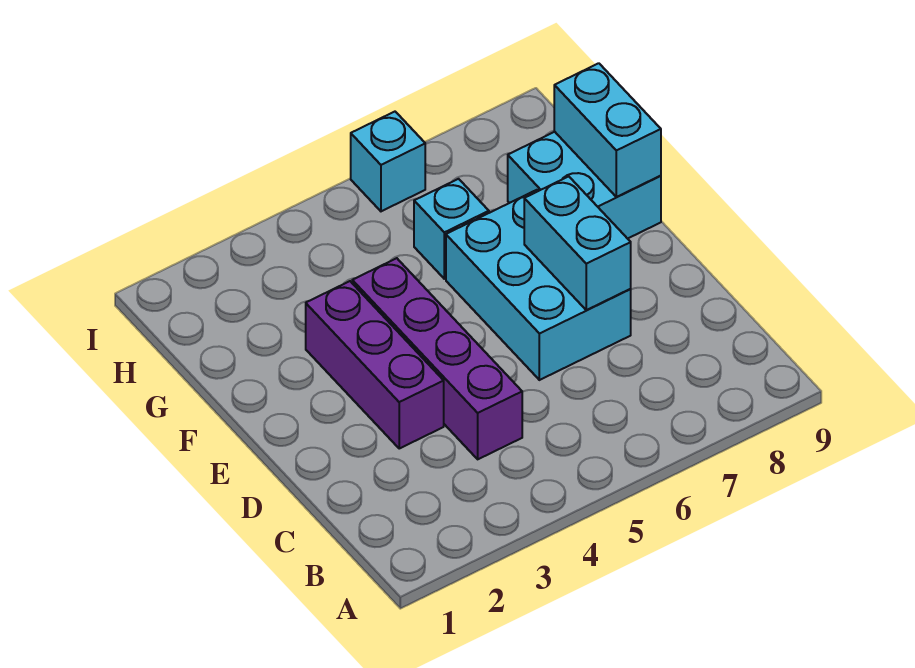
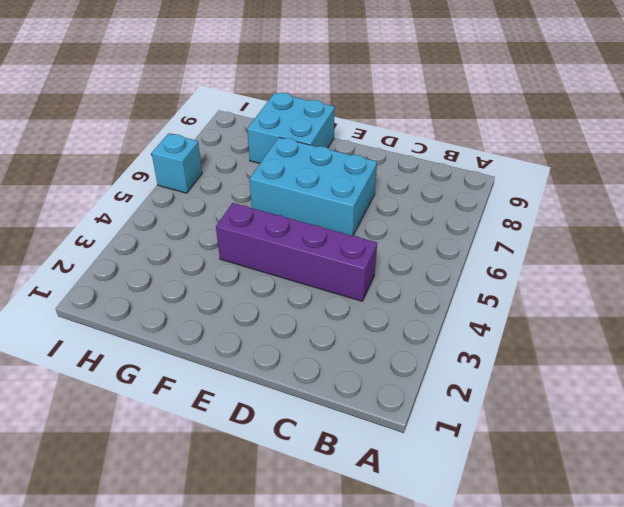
none -> purple brick D3:F3 level 1
none -> cyan brick G6 level 1

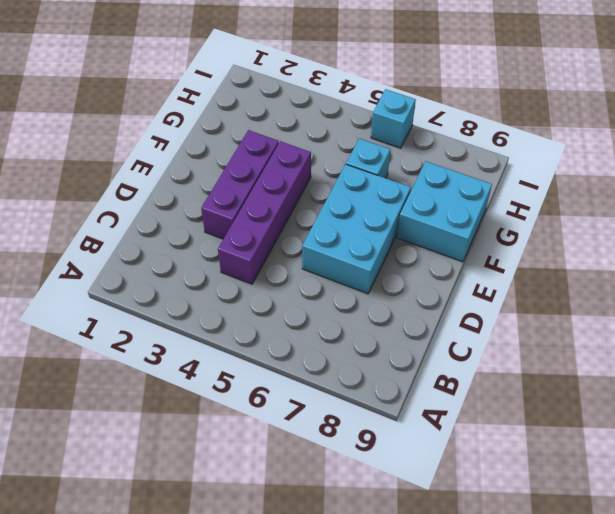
none -> cyan brick D7:E7 level 2
none -> cyan brick F9:G9 level 2

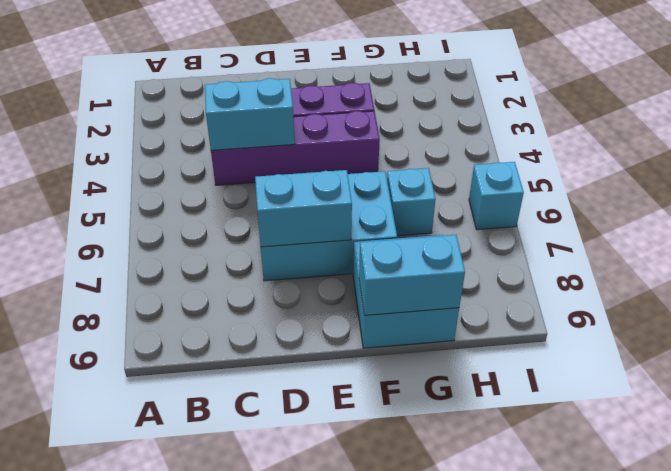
cyan brick C4:D4 level 2 -> none

